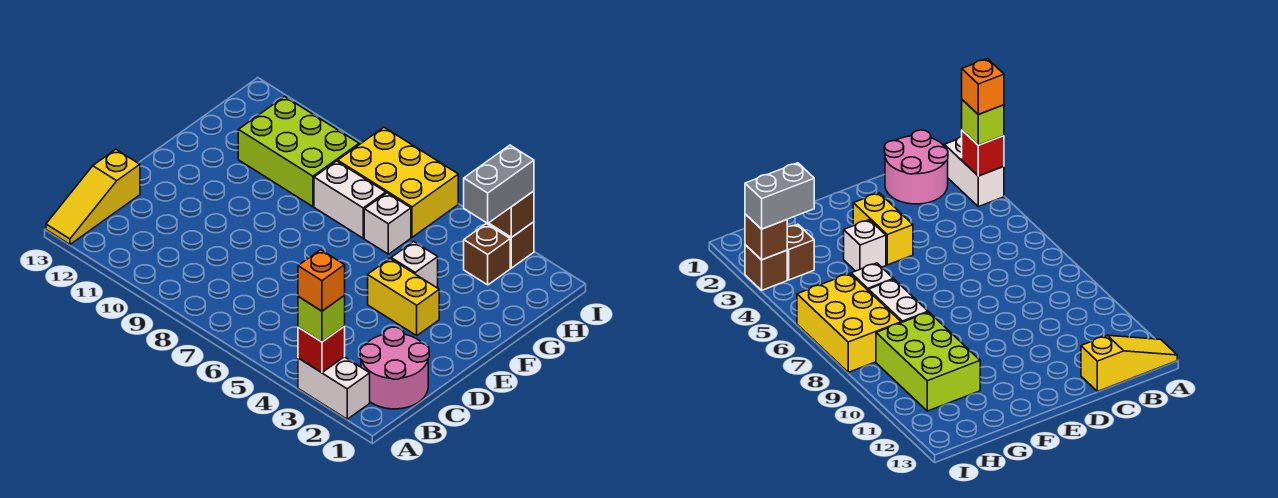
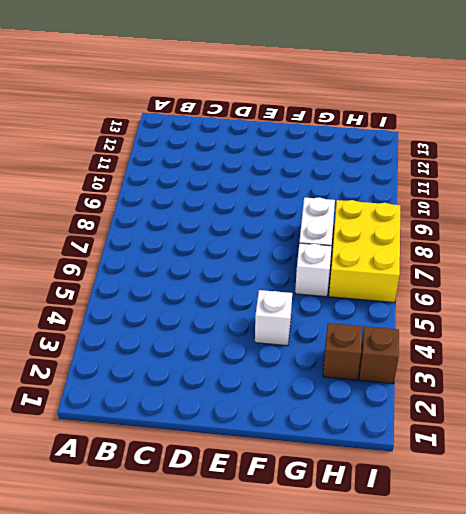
none -> white brick A2:A3 level 1
none -> yellow slope A13:C13 level 1 top C
none -> pink round brick B1:C2 level 1

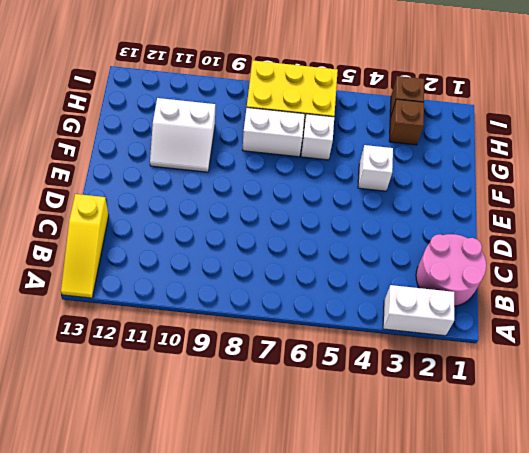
white slope F10:G11 level 1 top G -> lime brick G9:H11 level 1
none -> yellow brick E3:E4 level 1
none -> red brick A3 level 2
none -> brown brick I3 level 2

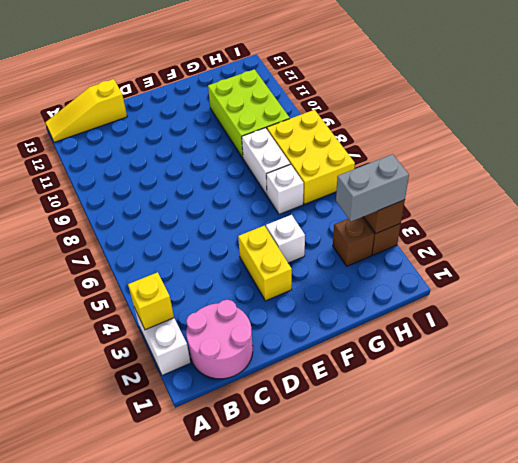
yellow brick A3 level 2 -> red brick A3 level 2
none -> lime brick A3 level 3
none -> orange brick A3 level 4

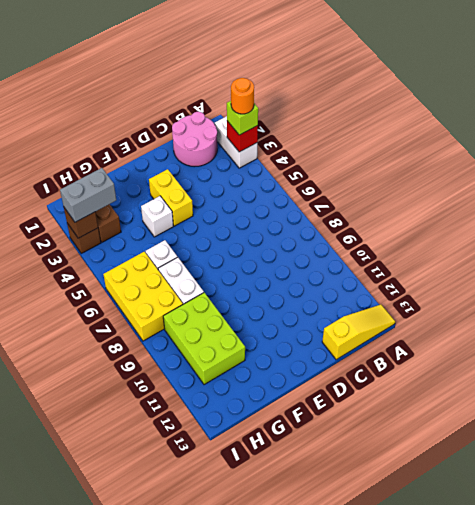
orange round brick A3 level 4 -> orange brick A3 level 4

